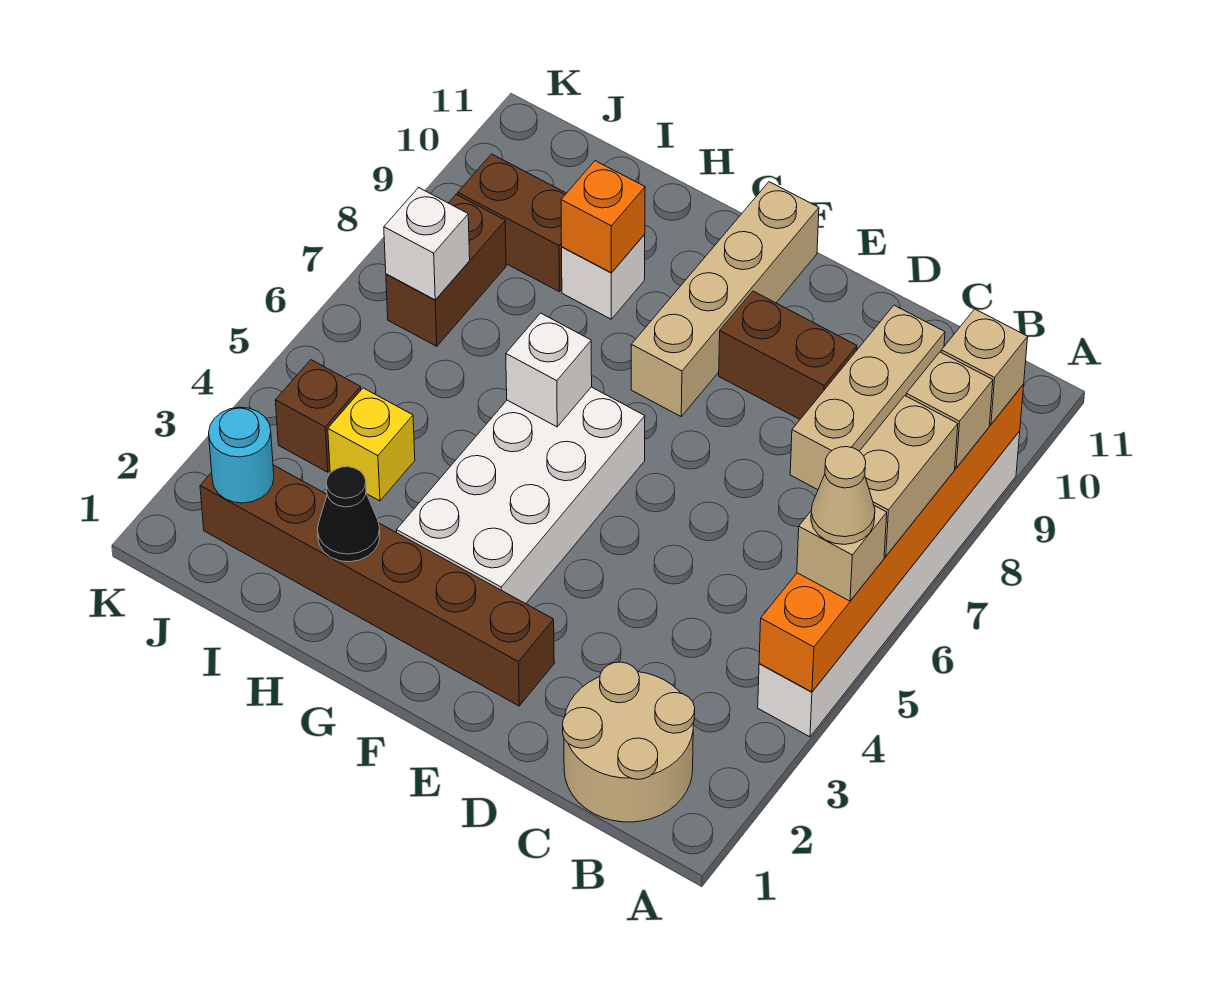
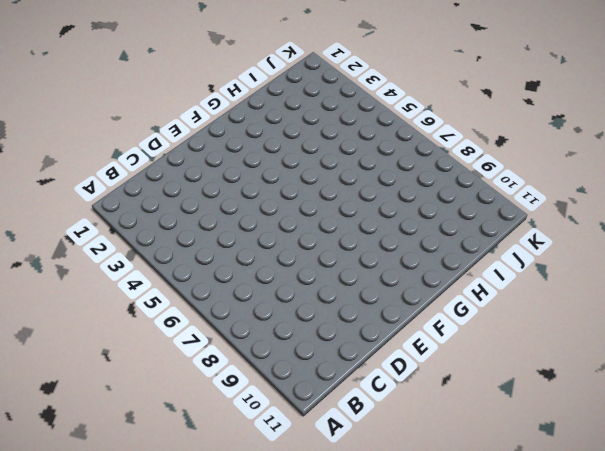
none -> white brick A4:A9 level 1
none -> tan round brick B1:C2 level 1
none -> tan brick C8:C10 level 1

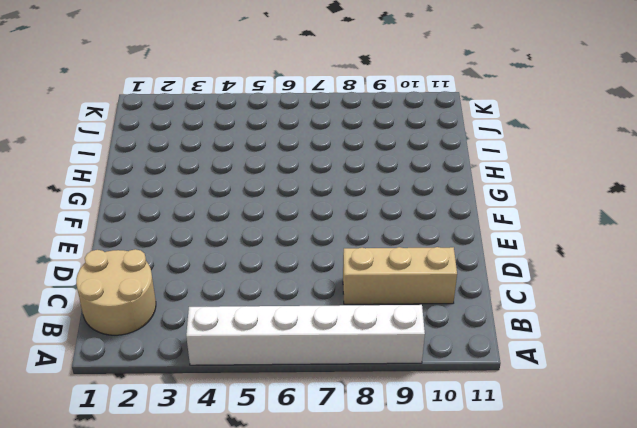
none -> brown brick D9:E9 level 1
none -> brown brick E2:J2 level 1
none -> white brick F3:G6 level 1

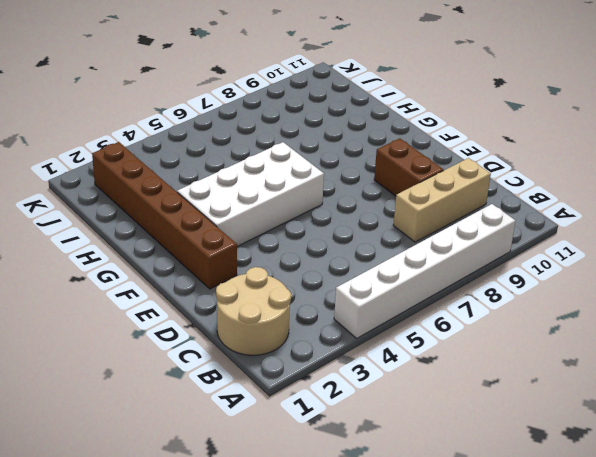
none -> tan brick F8:F11 level 1
none -> white brick H9 level 1
none -> yellow brick I4 level 1

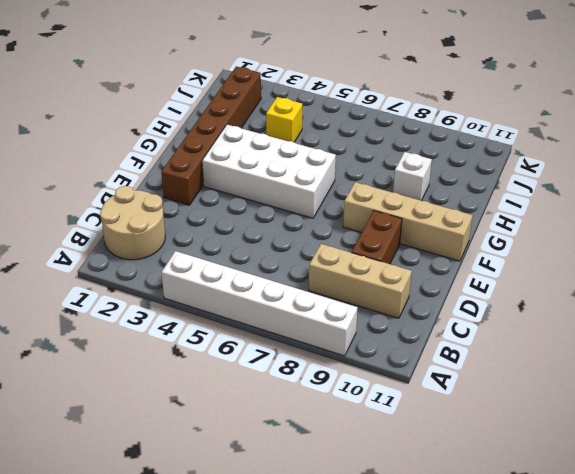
none -> brown brick I9:J9 level 1
none -> brown brick J4 level 1
none -> brown brick J7:J8 level 1

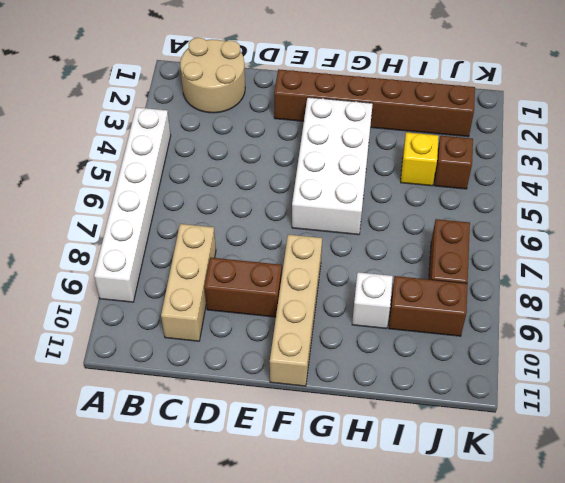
none -> orange brick A4:A9 level 2
none -> white brick G6 level 2
none -> black cone H2 level 2

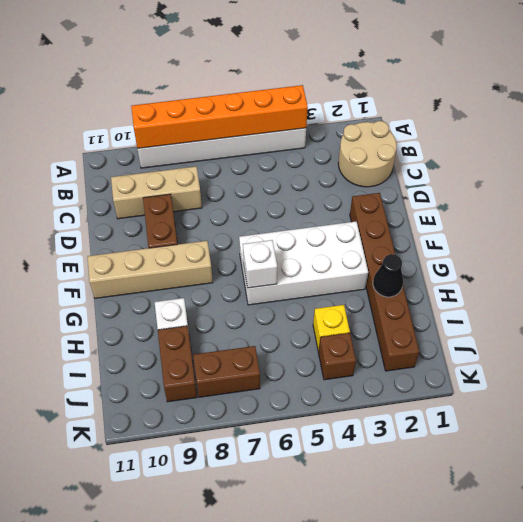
none -> orange brick H9 level 2
none -> cyan round brick J2 level 2
none -> white brick J7 level 2

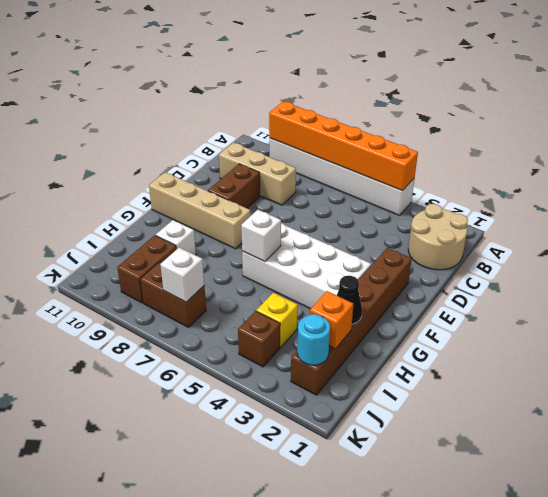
orange brick I2 level 2 -> orange brick H9 level 2
none -> tan brick A5 level 3
none -> tan brick A6:A7 level 3
none -> tan brick A8 level 3

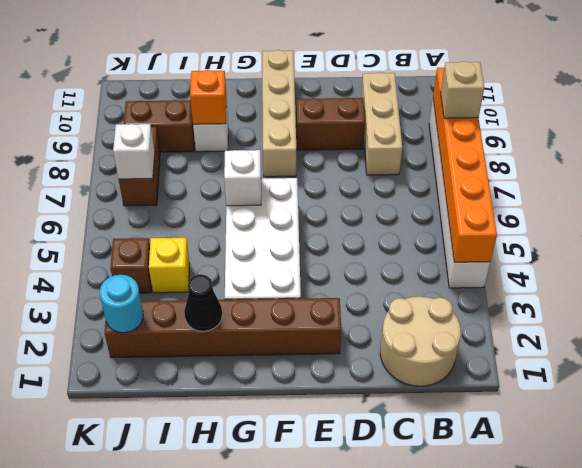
none -> tan brick A5 level 3
none -> tan brick A6:A7 level 3
none -> tan brick A9 level 3

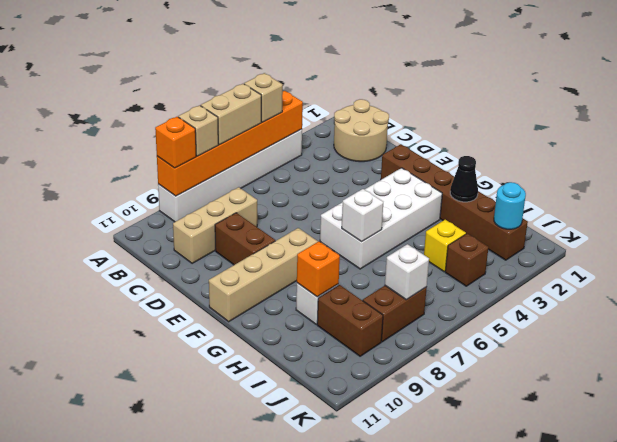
orange brick A9 level 3 -> tan brick A9 level 3
none -> tan cone A5 level 4

